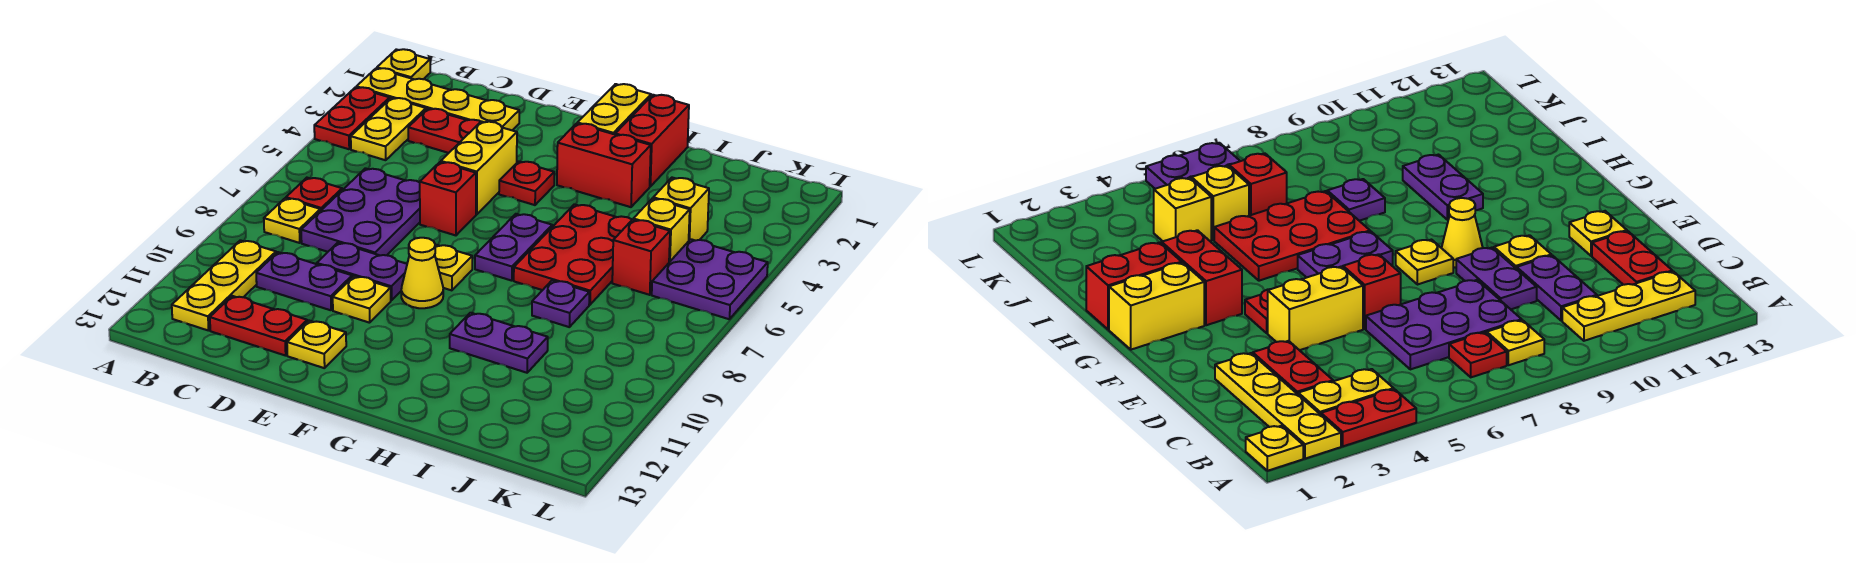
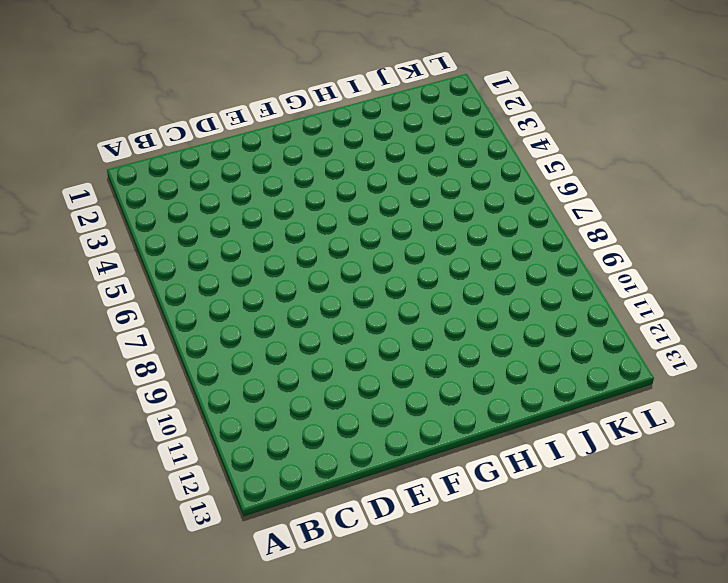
none -> yellow plate A1 level 1
none -> yellow plate A2:D2 level 1
none -> red plate A3:A4 level 1
none -> yellow plate B3:B4 level 1

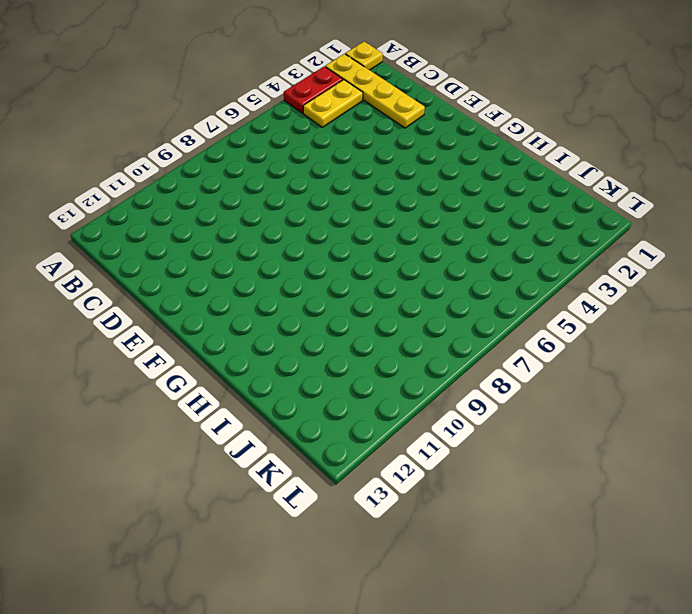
none -> red plate B7 level 1
none -> yellow plate B8 level 1
none -> yellow plate B10:B12 level 1
none -> red plate C3:D3 level 1

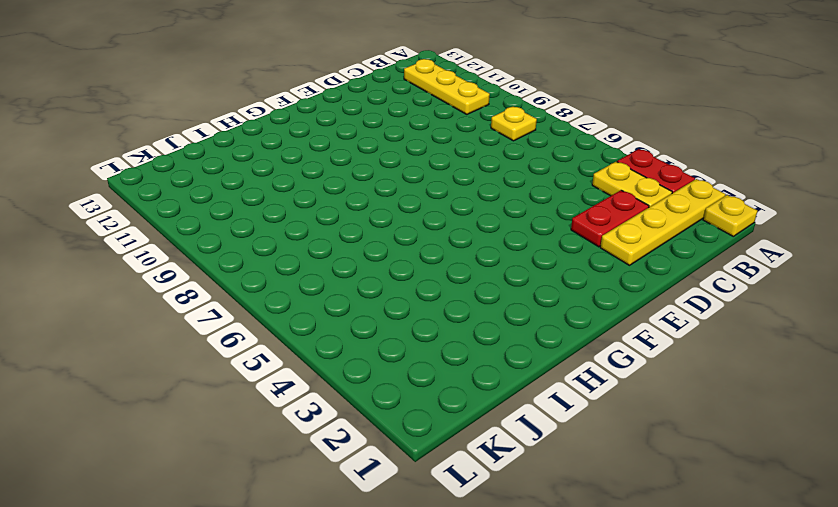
none -> red plate B7 level 1
none -> purple plate C6:D8 level 1
none -> purple plate C10:D10 level 1
none -> red plate C12:D12 level 1

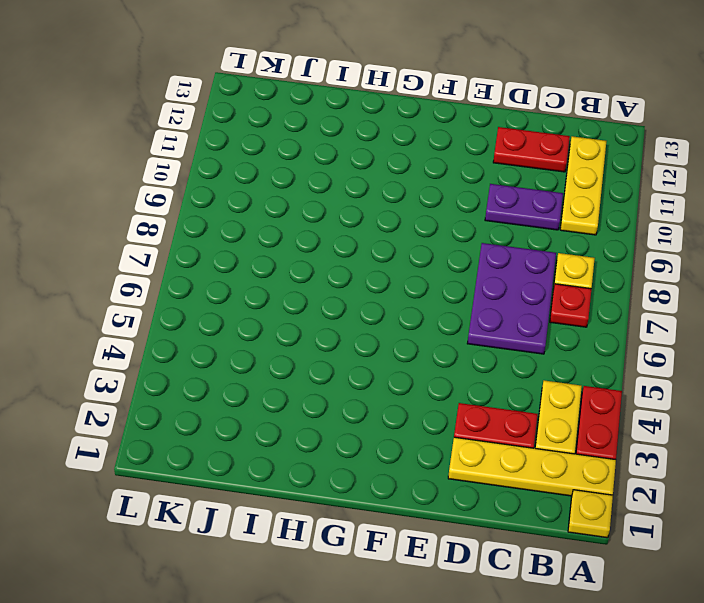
none -> purple plate D9:E9 level 1
none -> yellow brick E4:E5 level 1
none -> red brick E6 level 1
none -> yellow plate E10 level 1

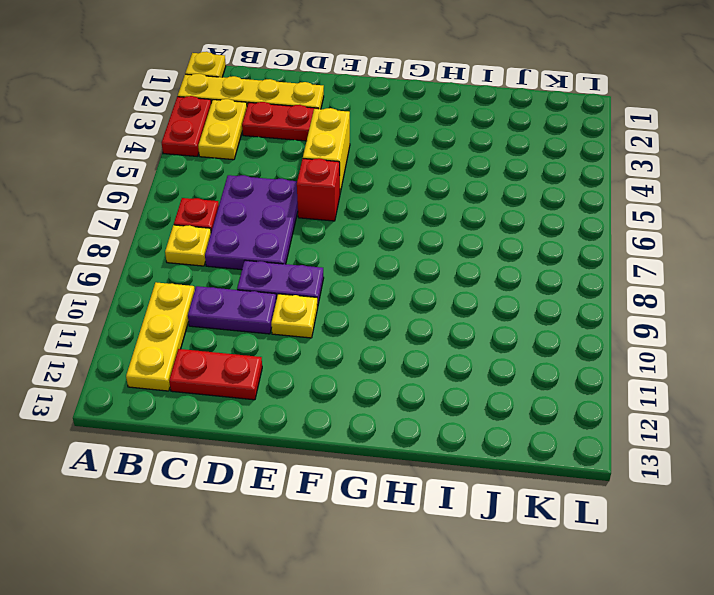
none -> yellow plate E12 level 1
none -> red plate F4 level 1
none -> yellow plate F8 level 1
none -> yellow cone F9 level 1

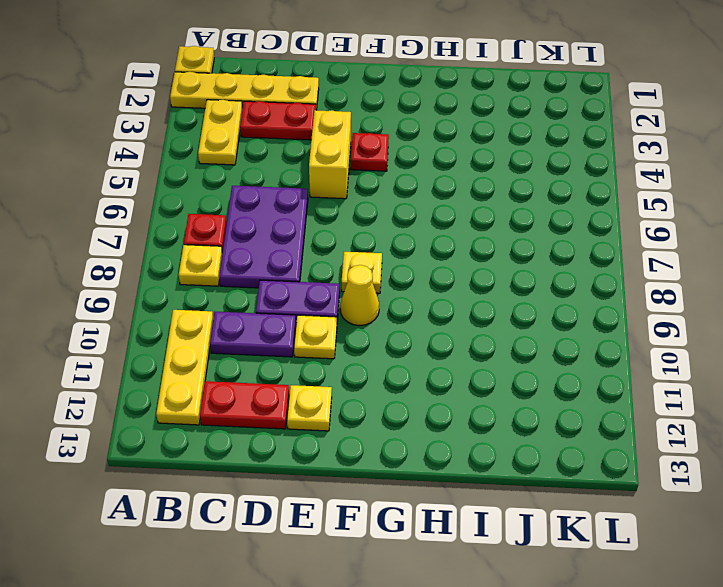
none -> red plate A3:A4 level 1
none -> red brick E6 level 1
none -> yellow brick G1:G2 level 1
none -> red brick G3:H3 level 1

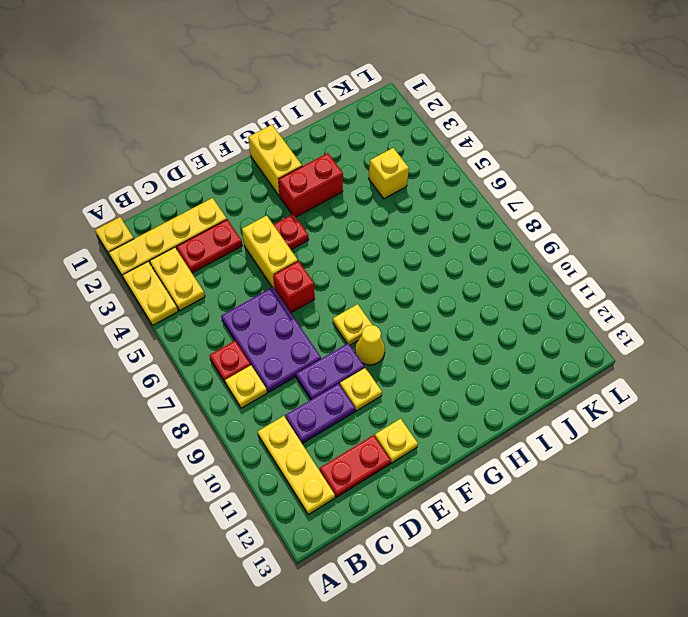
yellow plate A3:A4 level 1 -> red plate A3:A4 level 1
none -> purple plate G6:G7 level 1
none -> red brick H1:H2 level 1
none -> red plate H5:I7 level 1
none -> purple plate H10:I10 level 1

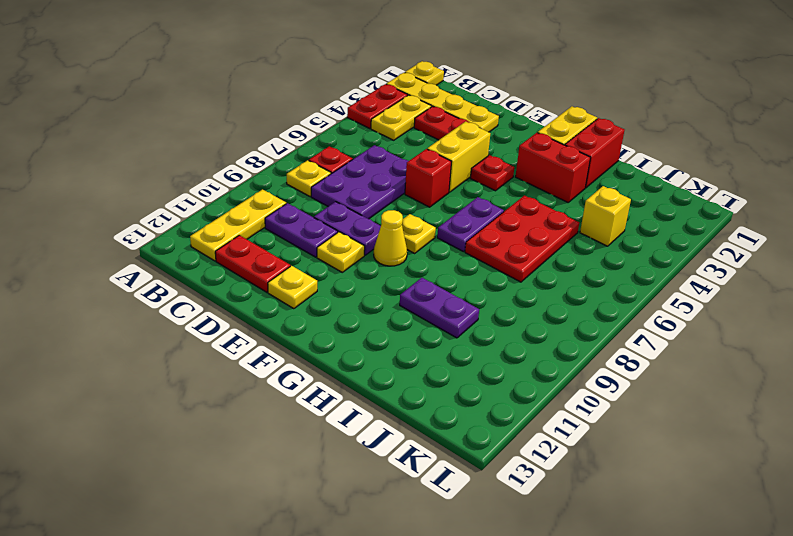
none -> purple plate I8 level 1
none -> yellow brick J5 level 1
none -> red brick J6 level 1
none -> purple plate K5:L6 level 1

